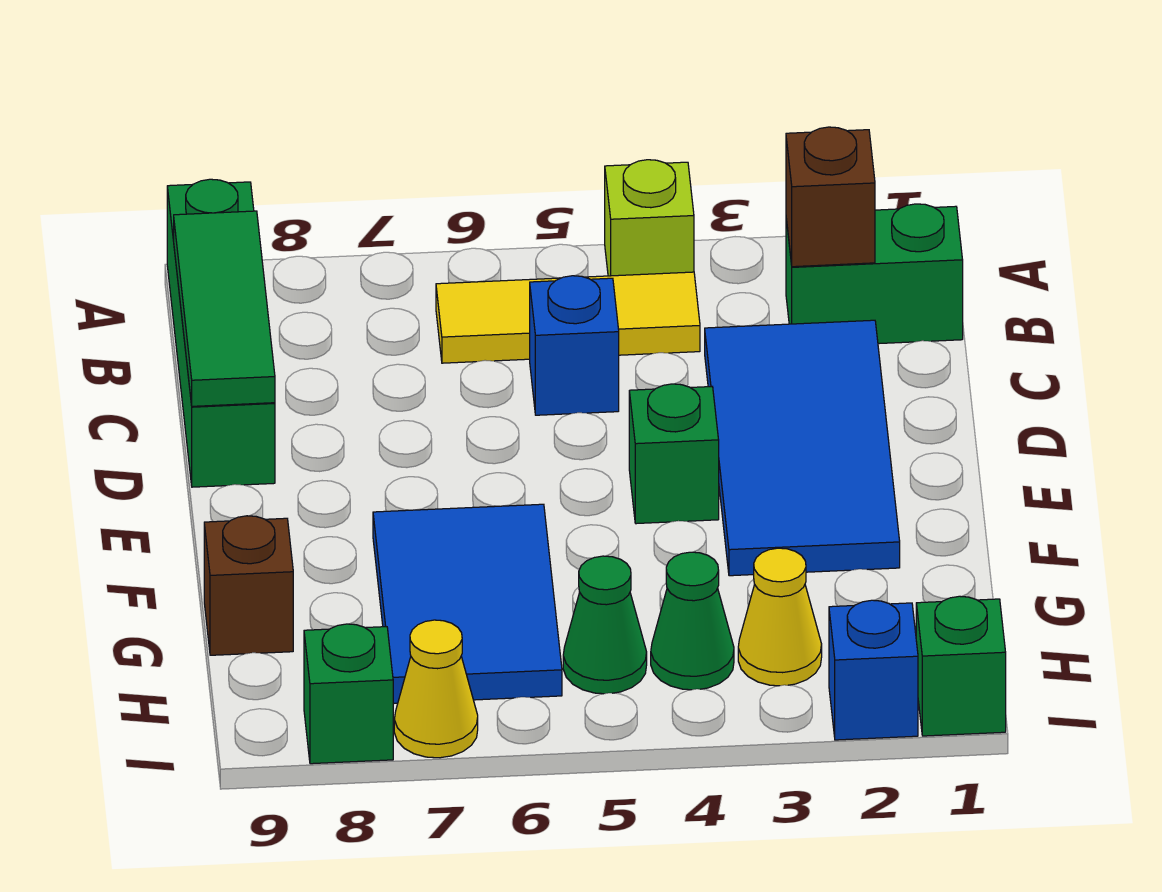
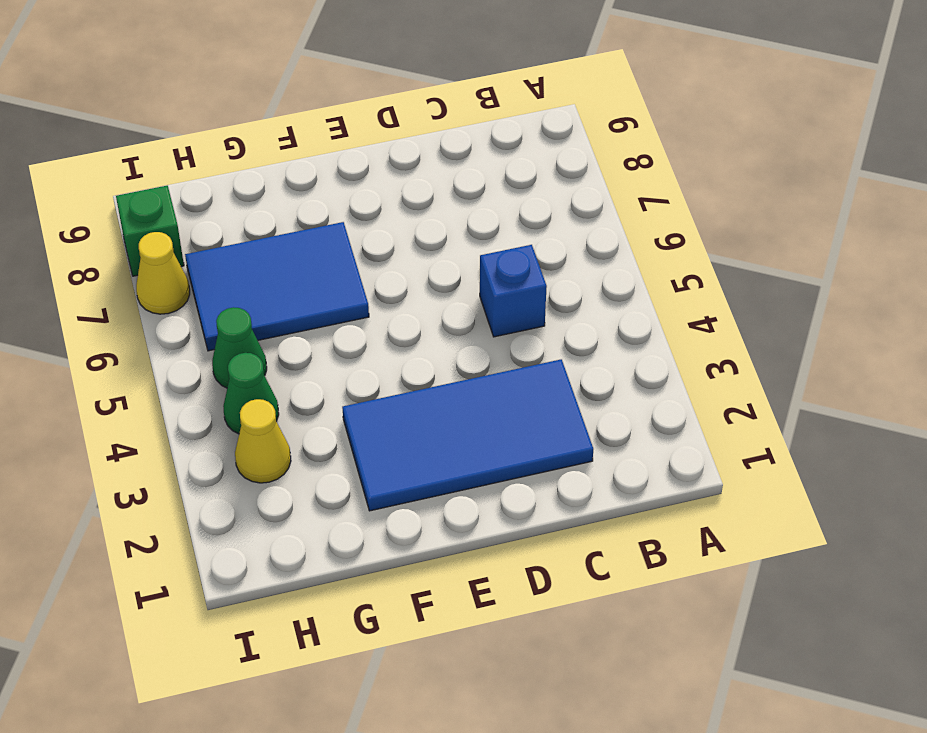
none -> lime brick A4 level 1
none -> green brick A9:D9 level 1
none -> green brick B1:B2 level 1

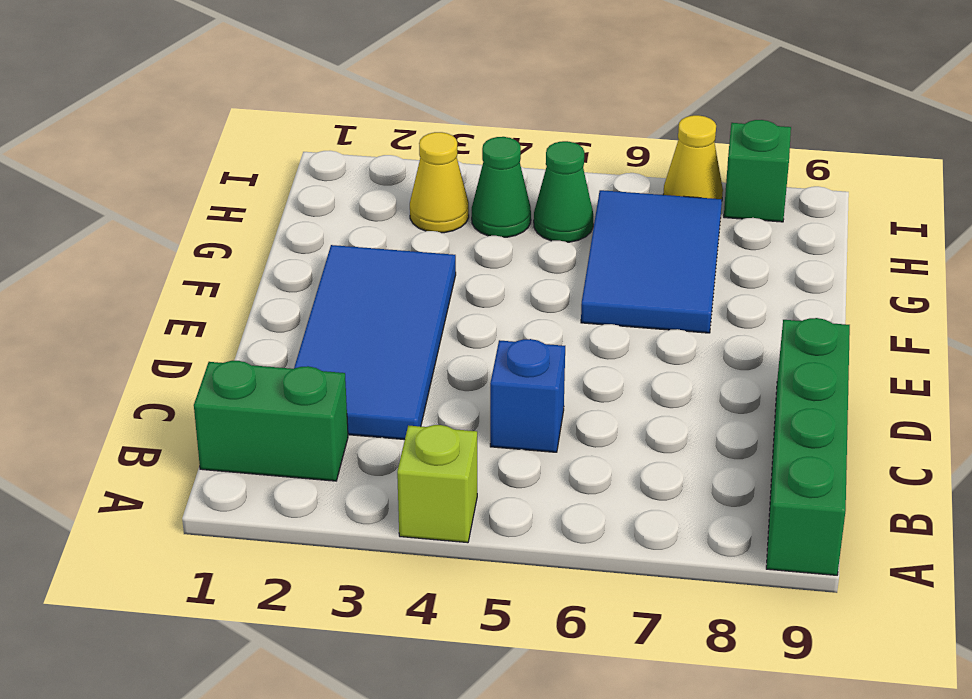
none -> yellow tile B4:B6 level 1
none -> green brick E4 level 1
none -> brown brick G9 level 1

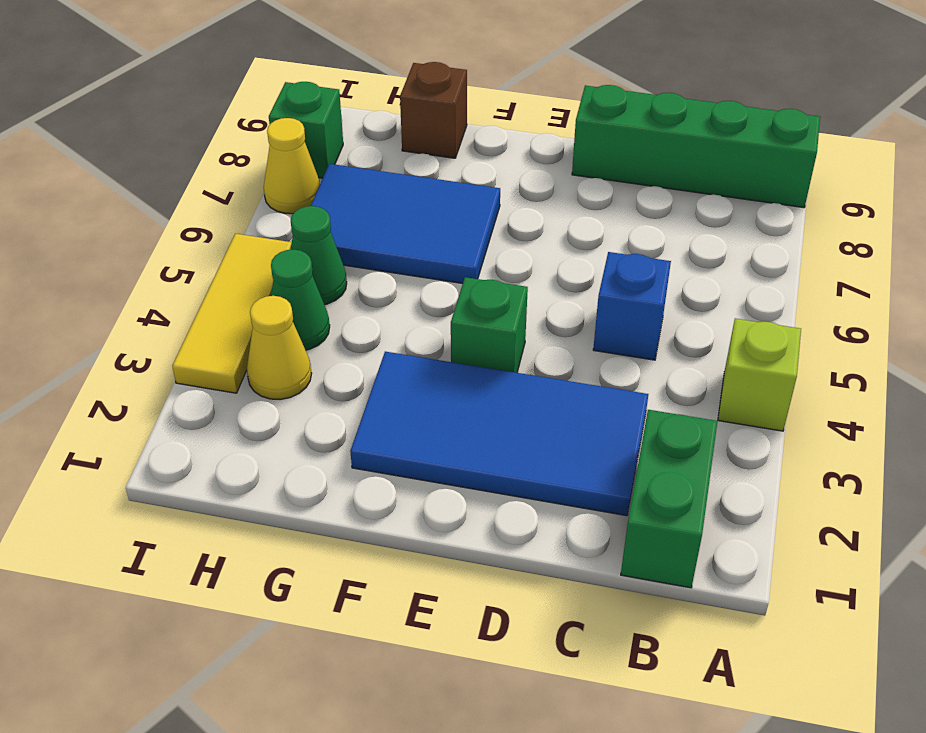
yellow tile I3:I5 level 1 -> yellow tile B4:B6 level 1
none -> green brick I1 level 1
none -> blue brick I2 level 1
none -> brown brick B2 level 2

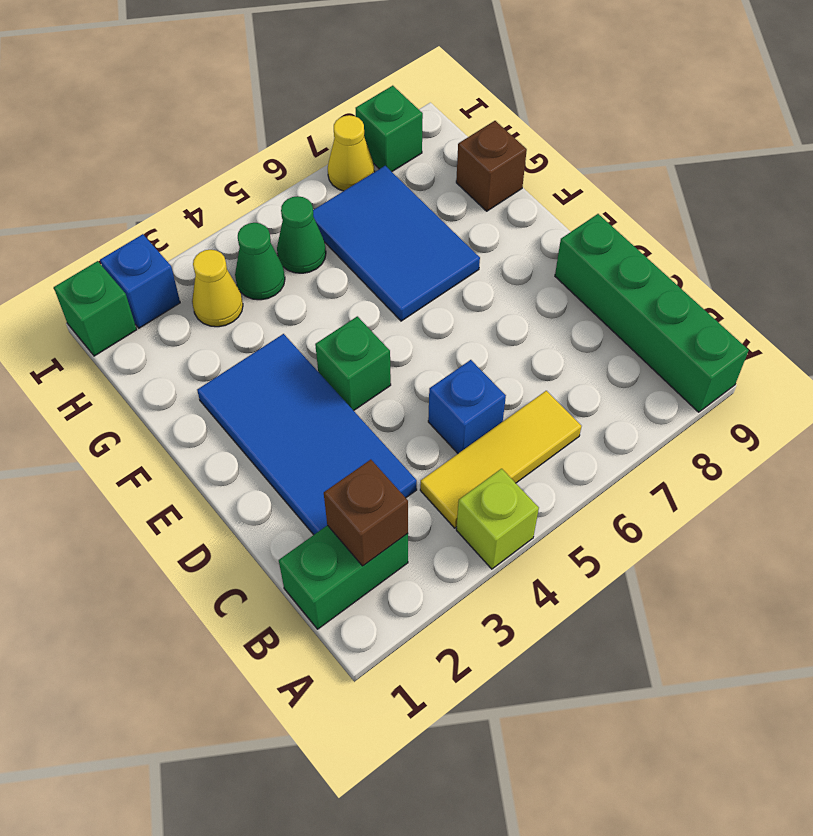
none -> green tile B9:D9 level 2

